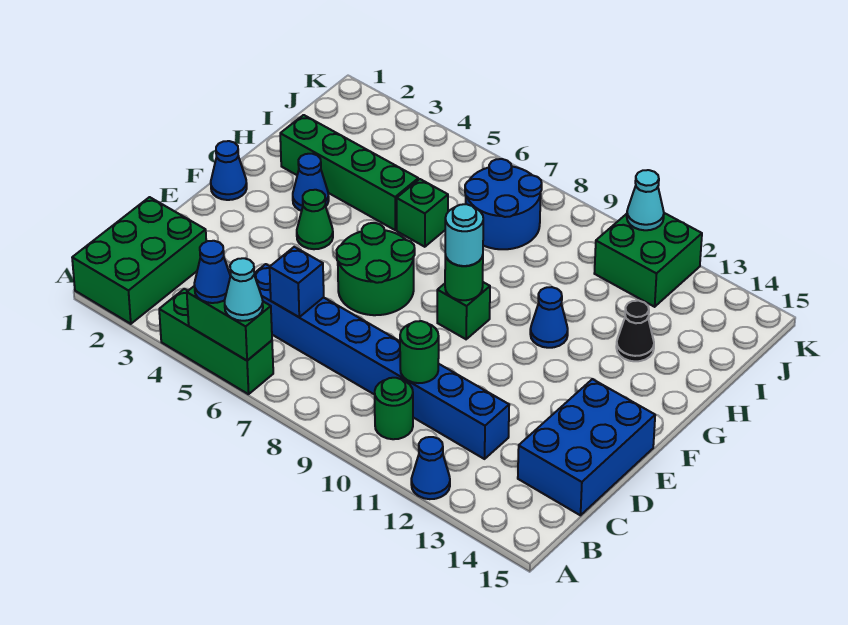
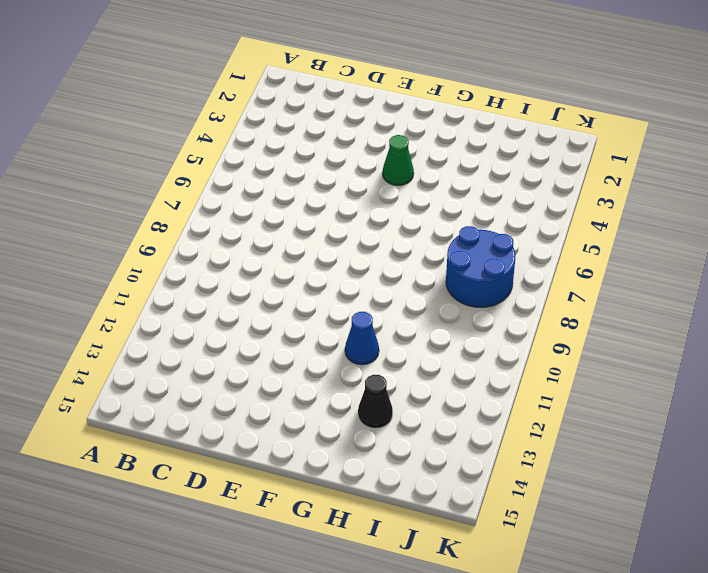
none -> green brick A1:C2 level 1
none -> green brick A4:A6 level 1
none -> blue cone A12 level 1

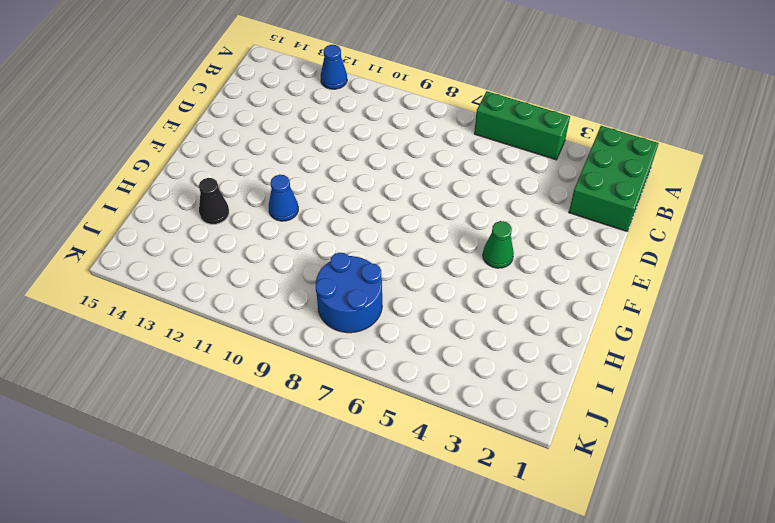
none -> green round brick B10 level 1
none -> blue brick C5:C12 level 1
none -> blue brick C14:E15 level 1

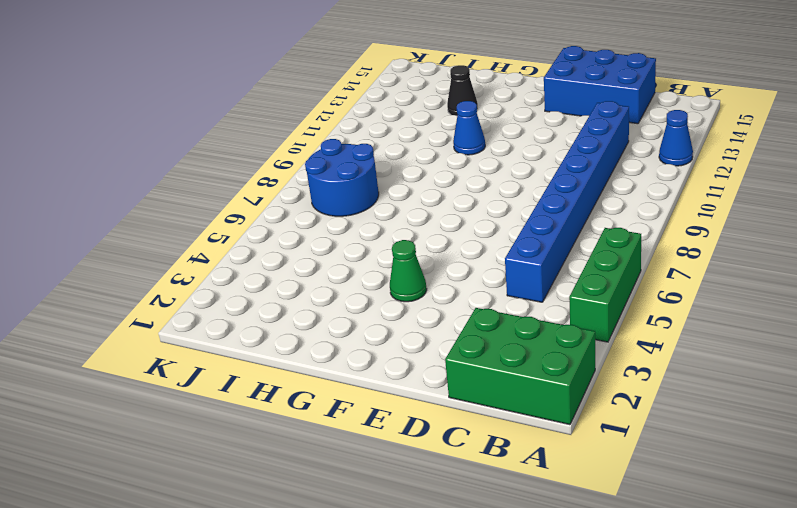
none -> green round brick B10 level 1
none -> green round brick E6:F7 level 1
none -> blue cone F1 level 1

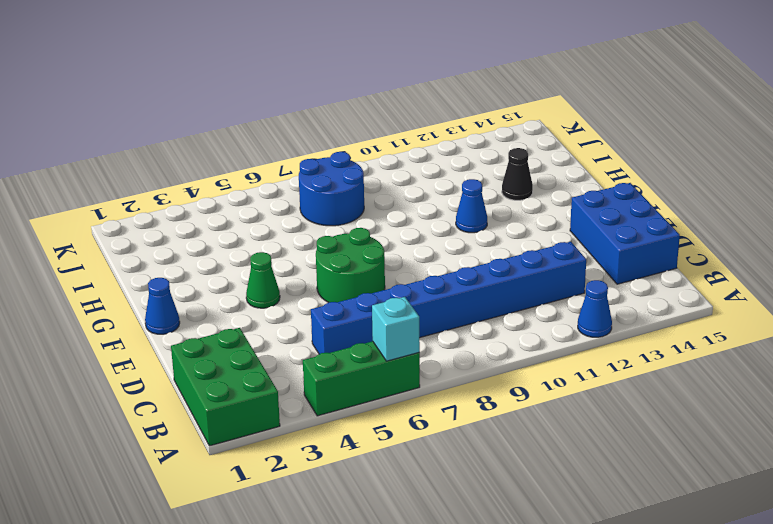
cyan brick A6 level 2 -> green brick A5:A6 level 2
none -> green round brick B10 level 1
none -> green brick F9 level 1
none -> blue cone G3 level 1

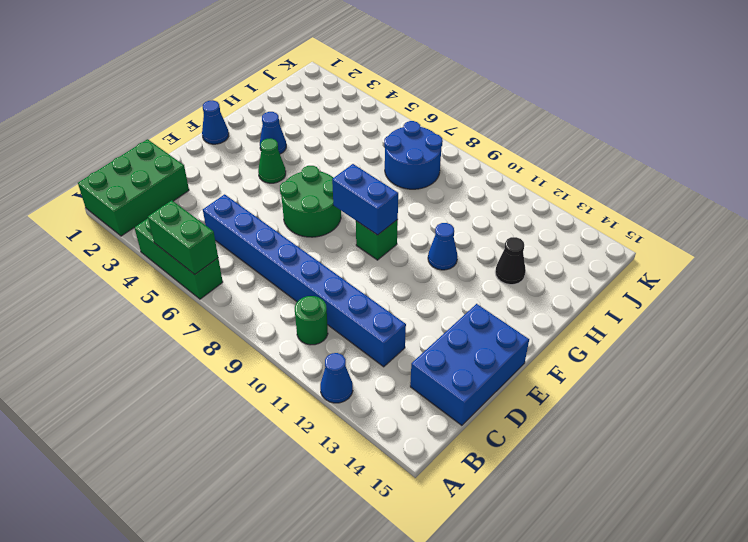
blue brick F8:F9 level 2 -> green round brick F9 level 2
none -> green brick H2:H5 level 1
none -> green brick H6 level 1
none -> green brick J11:K12 level 1

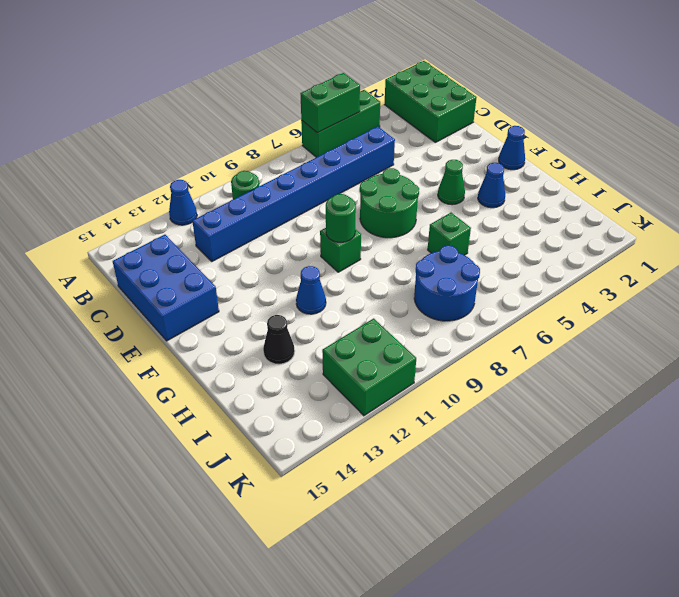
none -> green brick H2:H5 level 1
none -> blue brick C6 level 2
none -> green round brick C10 level 2

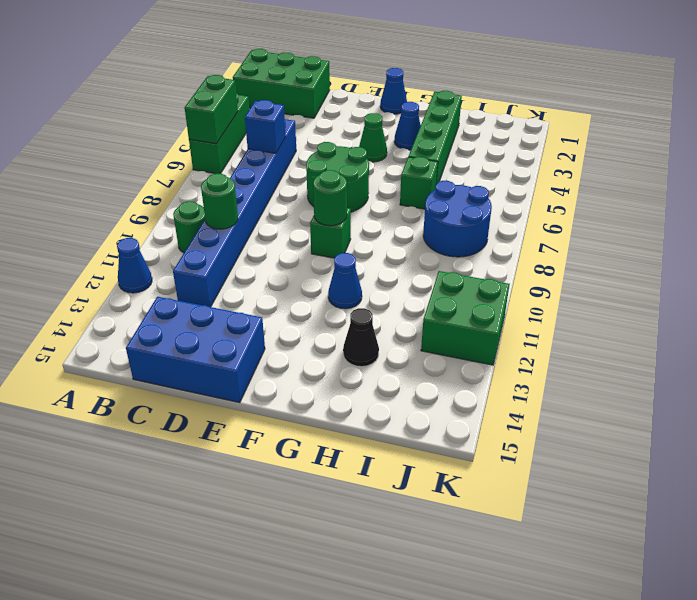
none -> cyan cone K11 level 2
none -> blue cone A5 level 3
none -> cyan cone A6 level 3

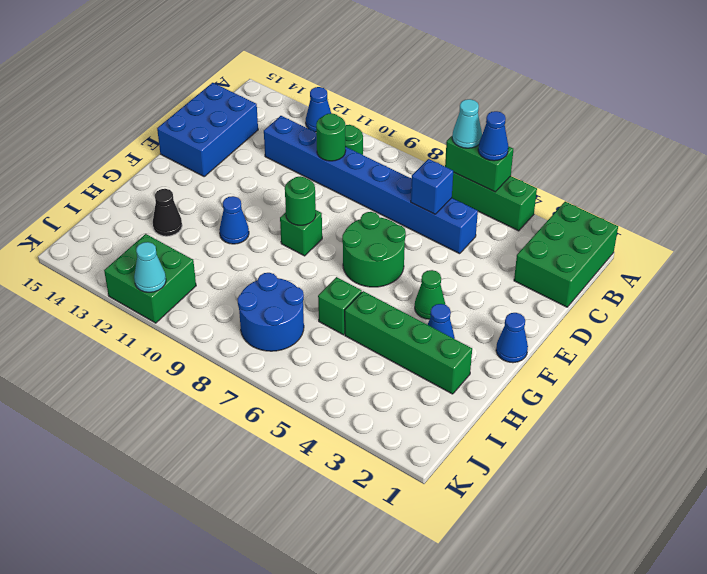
none -> cyan round brick F9 level 3

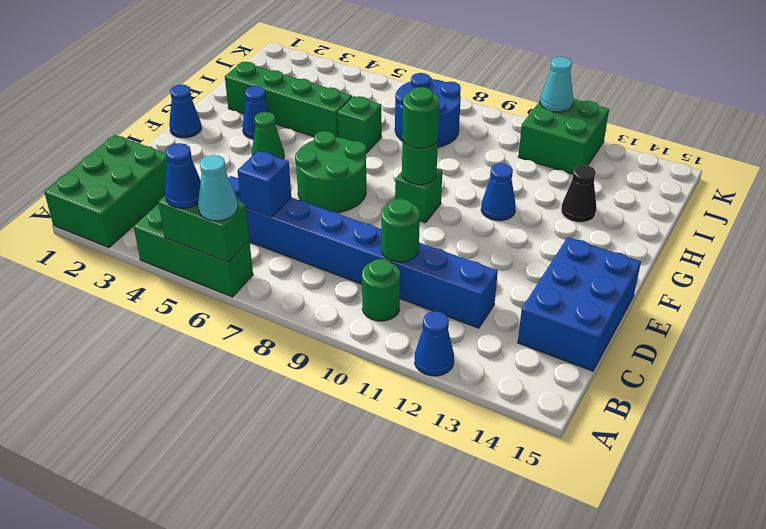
green round brick F9 level 3 -> cyan round brick F9 level 3

